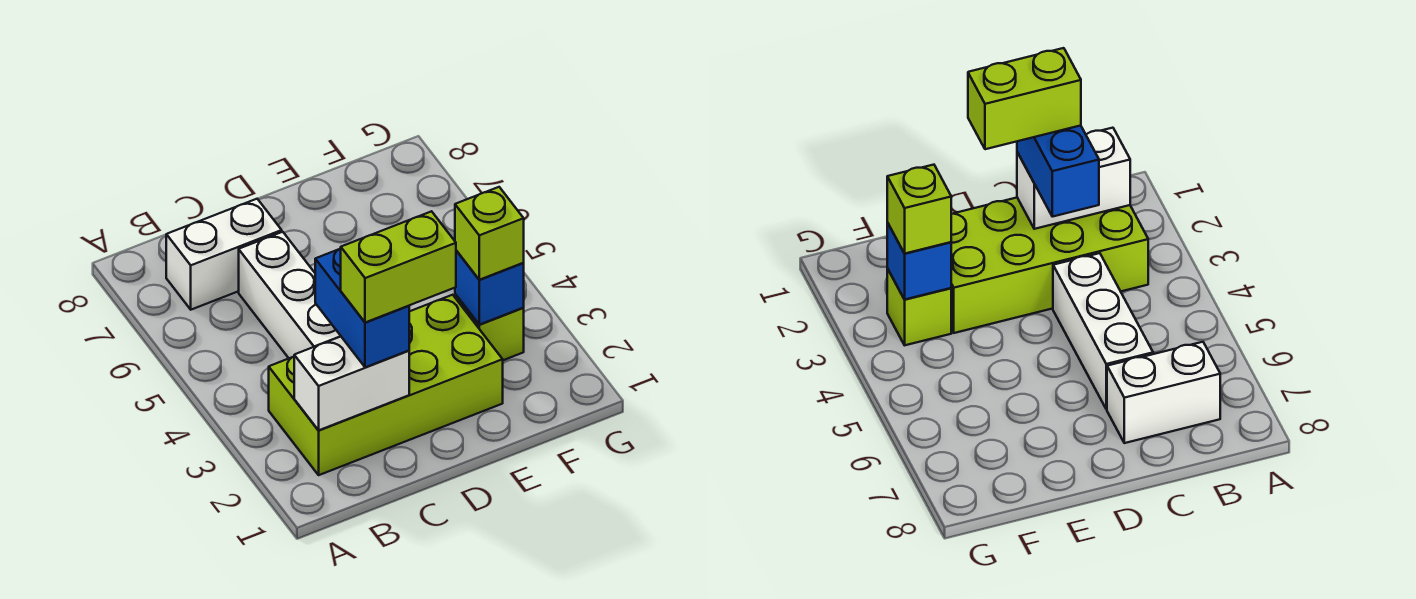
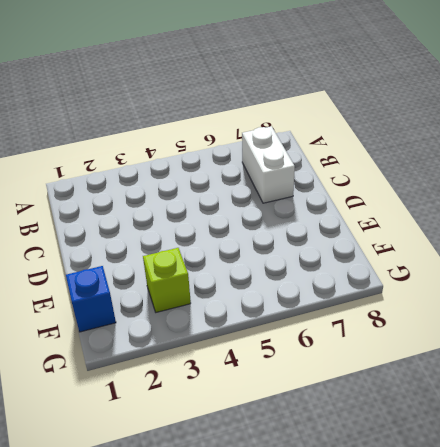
blue brick F1 level 1 -> blue brick F3 level 2
none -> lime brick B2:E3 level 1
none -> white brick C4:C6 level 1

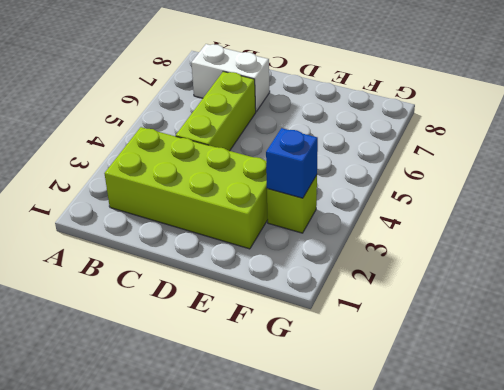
lime brick C4:C6 level 1 -> white brick C4:C6 level 1
none -> white brick B2:C2 level 2
none -> blue brick C2:C3 level 3

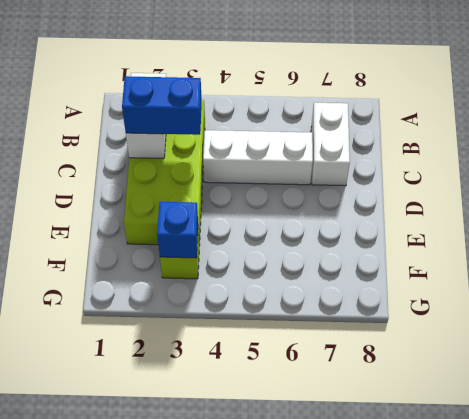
none -> lime brick F3 level 3
none -> lime brick C2:D2 level 4

